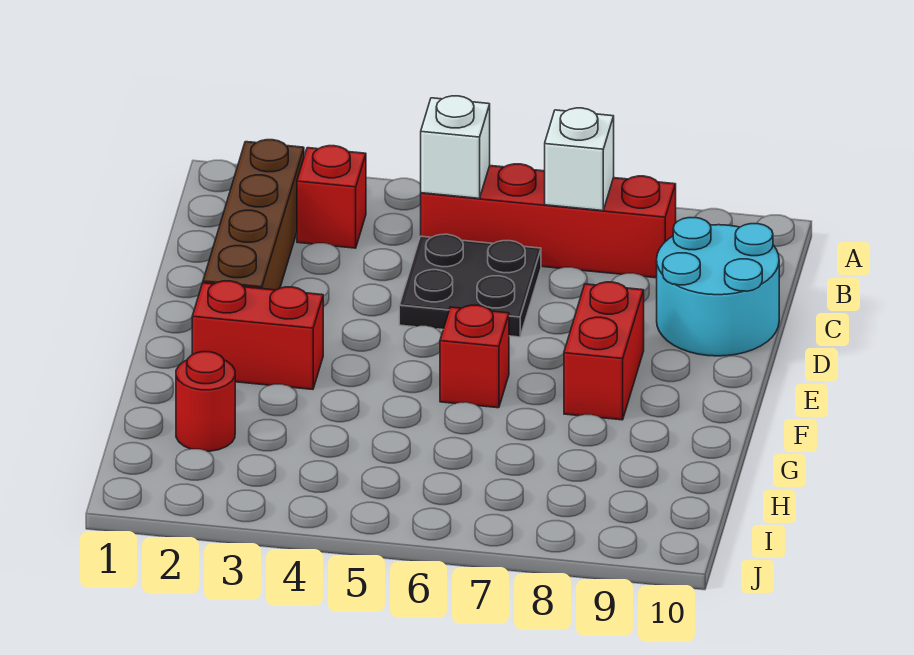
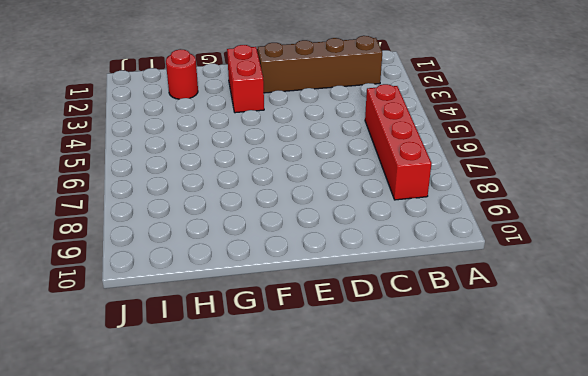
none -> red brick B3 level 1
none -> black plate C5:D6 level 1

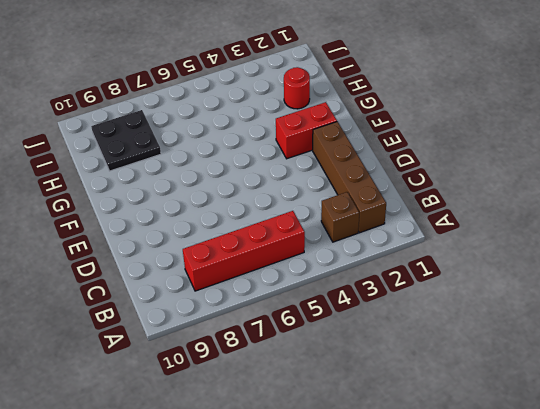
brown brick B3 level 1 -> red brick B3 level 1
black plate H8:I9 level 1 -> black plate C5:D6 level 1
none -> cyan round brick C9:D10 level 1
none -> red brick E8:F8 level 1

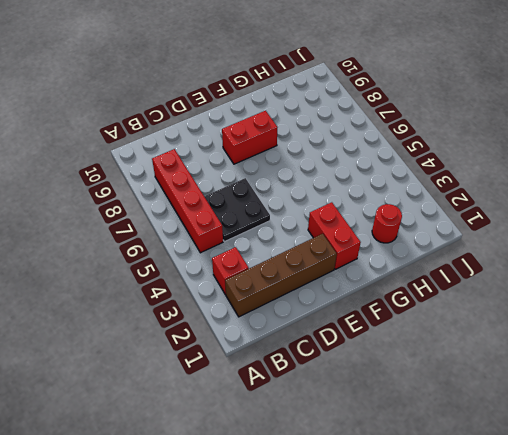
none -> cyan round brick C9:D10 level 1
none -> red brick F6 level 1

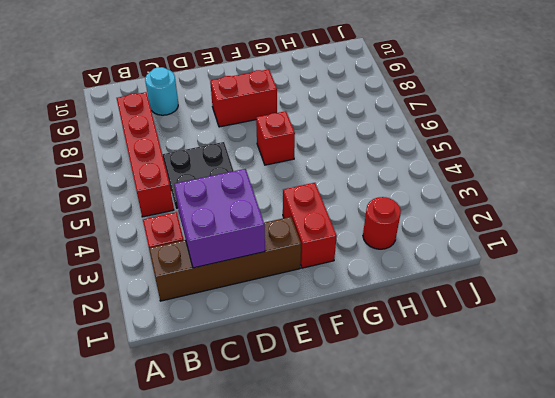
purple brick C2:D3 level 2 -> none
cyan round brick C9 level 1 -> cyan round brick C9:D10 level 1
none -> white brick B5 level 2
none -> white brick B7 level 2

